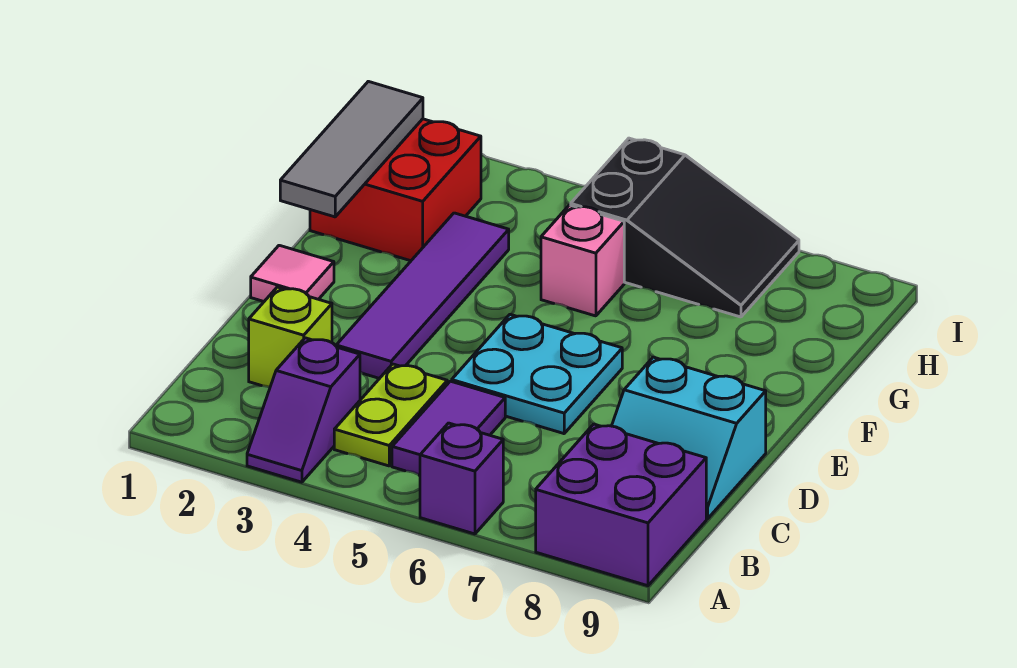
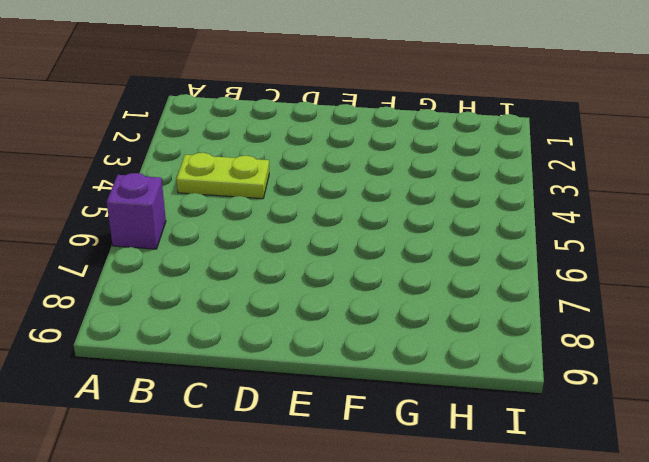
none -> purple slope A3:B3 level 1 top B
none -> purple brick A8:B9 level 1
none -> purple tile B5:C5 level 1

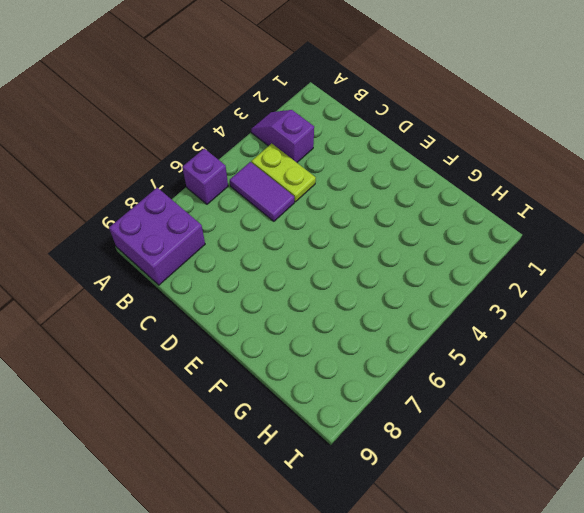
none -> lime brick C2 level 1
none -> cyan slope C8:D9 level 1 top D
none -> purple tile D3:G3 level 1

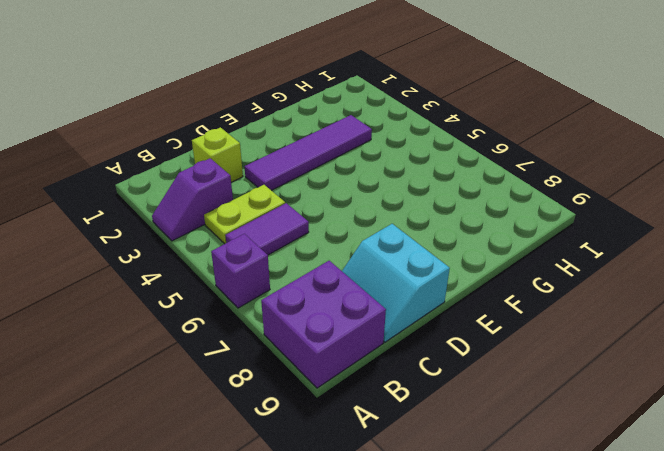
none -> cyan plate D5:E6 level 1
none -> pink tile E1 level 1
none -> red brick G1:H2 level 1

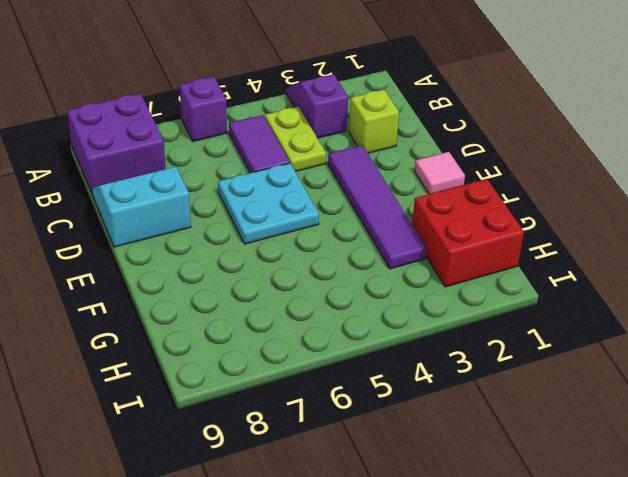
none -> pink brick G5 level 1
none -> black slope H5:I7 level 1 top 5
none -> grey tile F1:H1 level 2

